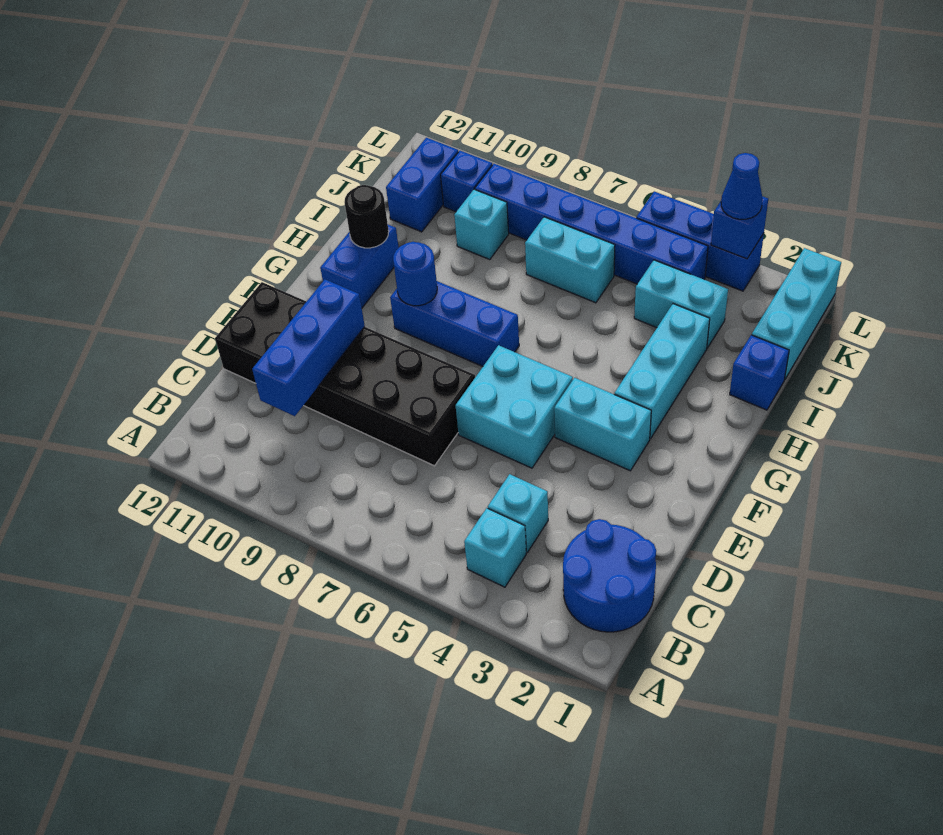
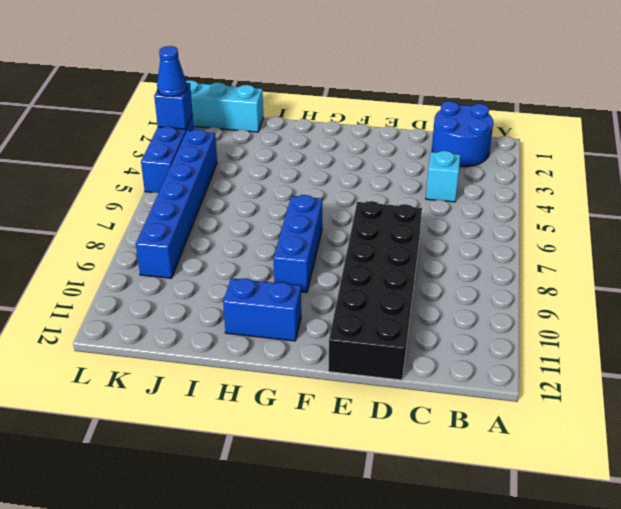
none -> cyan brick B4 level 1
none -> cyan brick E5:F6 level 1
none -> cyan brick F3:F4 level 1

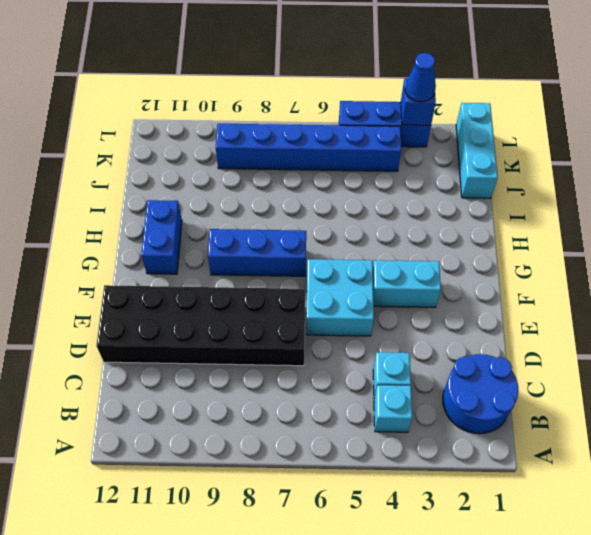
none -> cyan brick G3:I3 level 1
none -> blue brick I1 level 1
none -> cyan brick J3:J4 level 1

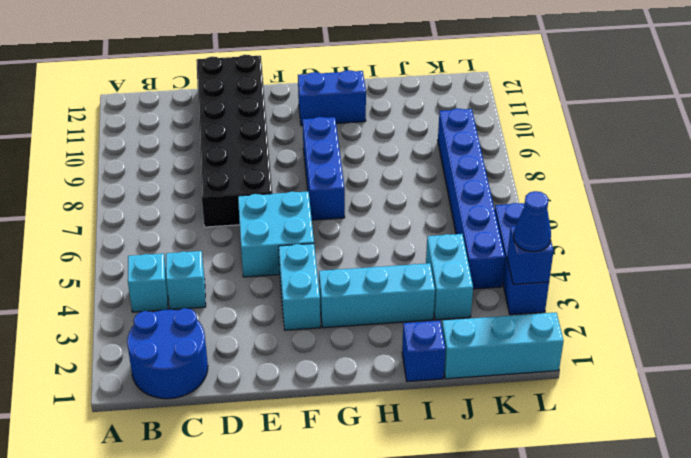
none -> cyan brick J6:J7 level 1
none -> cyan brick J9 level 1
none -> blue brick J11:K11 level 1

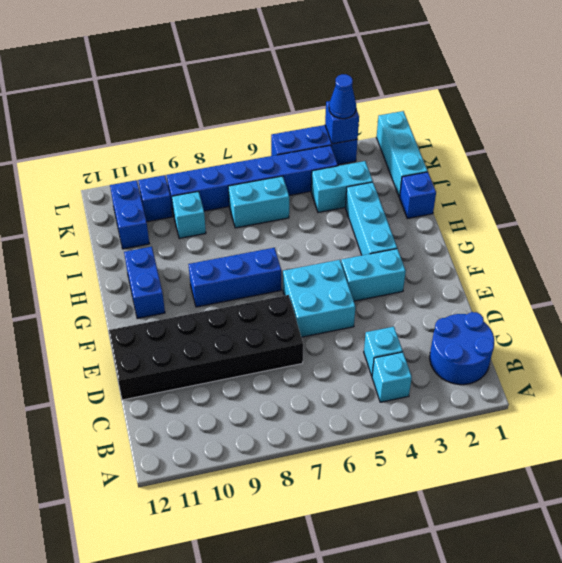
none -> blue brick C10:E10 level 2
none -> blue round brick G9 level 2
none -> black round brick H11 level 2

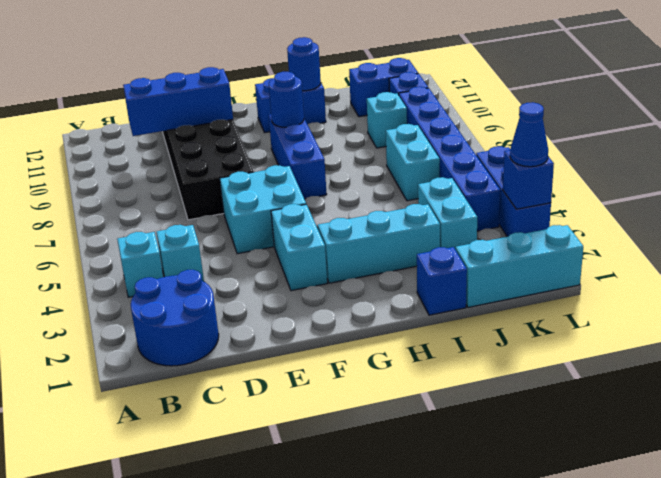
blue round brick H11 level 2 -> black round brick H11 level 2

